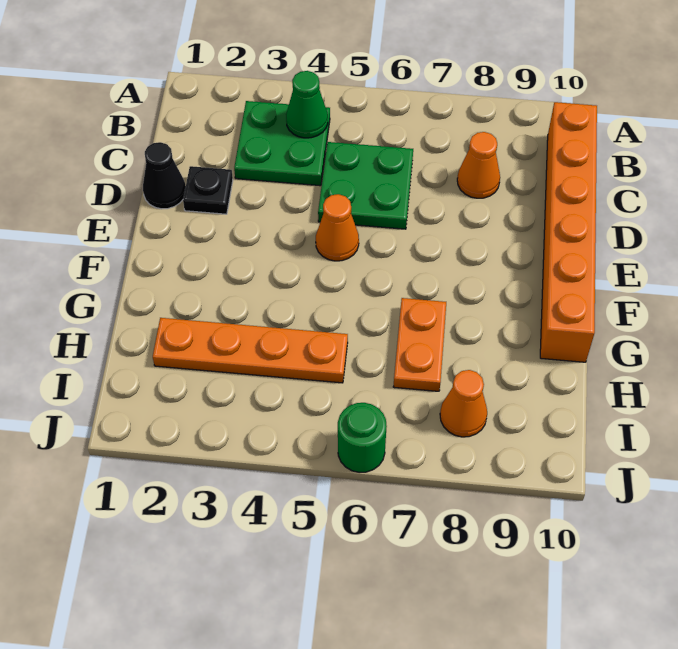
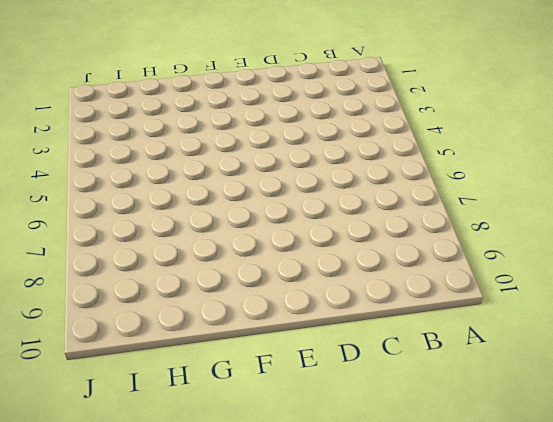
none -> green plate B3:C4 level 1
none -> orange brick B10:G10 level 1
none -> green plate C5:D6 level 1

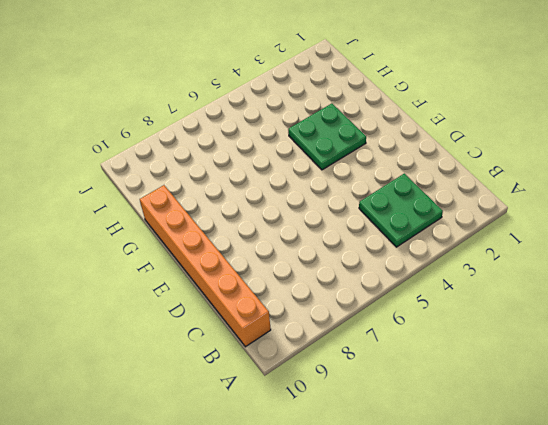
green plate F3:G4 level 1 -> green plate C5:D6 level 1
none -> orange cone C8 level 1
none -> black cone D1 level 1
none -> black plate D2 level 1

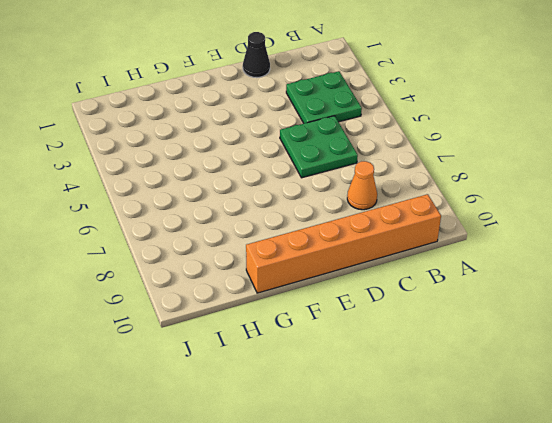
none -> black plate D2 level 1
none -> orange cone E5 level 1
none -> orange plate G7:H7 level 1

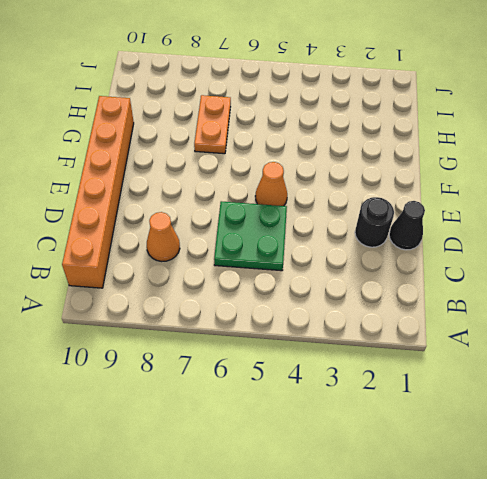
black round brick D2 level 1 -> black plate D2 level 1
none -> green plate B3:C4 level 1
none -> orange plate H2:H5 level 1
none -> orange cone I8 level 1

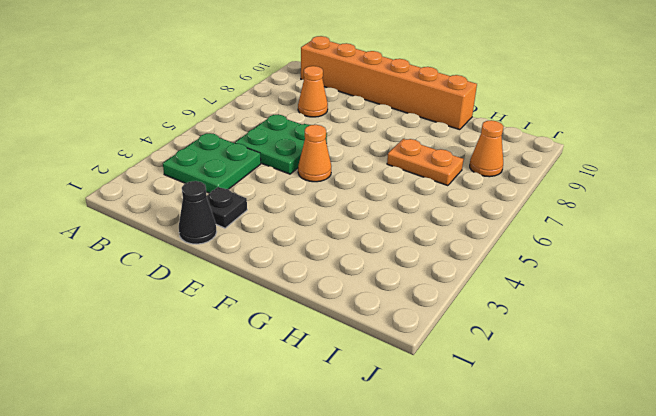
none -> orange plate H2:H5 level 1
none -> green round brick J6 level 1
none -> green cone B4 level 2

